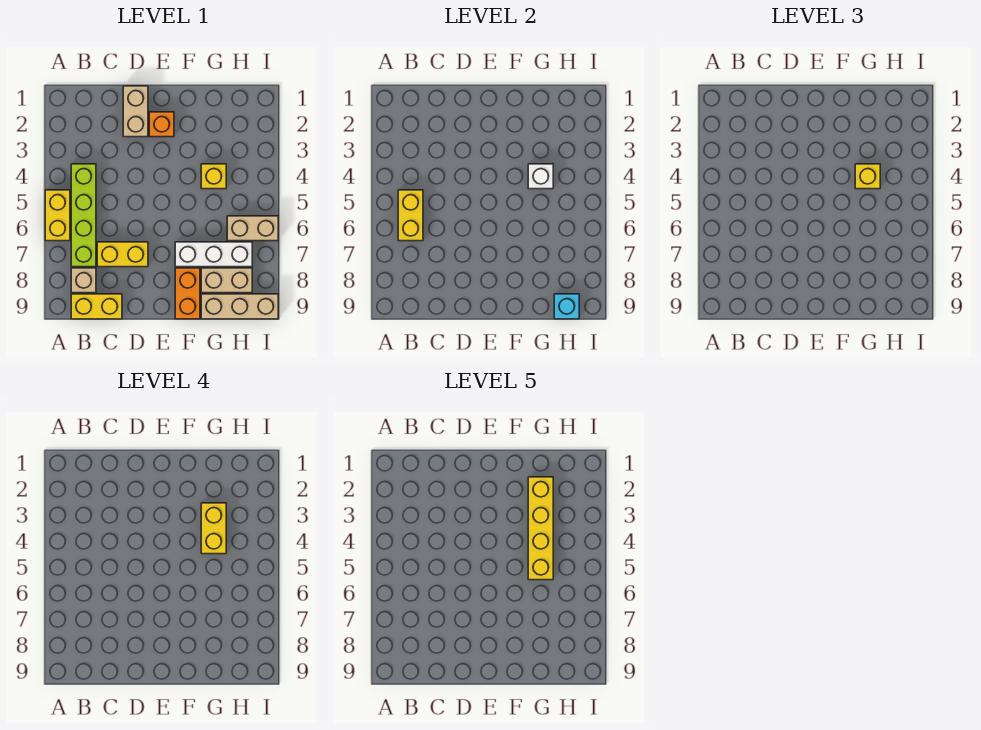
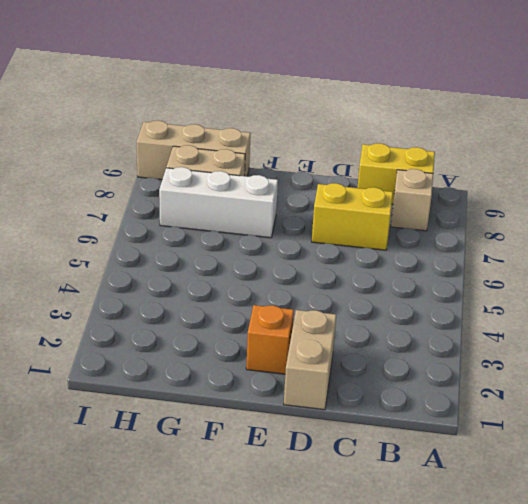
none -> yellow brick A5:A6 level 1
none -> lime brick B4:B7 level 1
none -> orange brick F8:F9 level 1

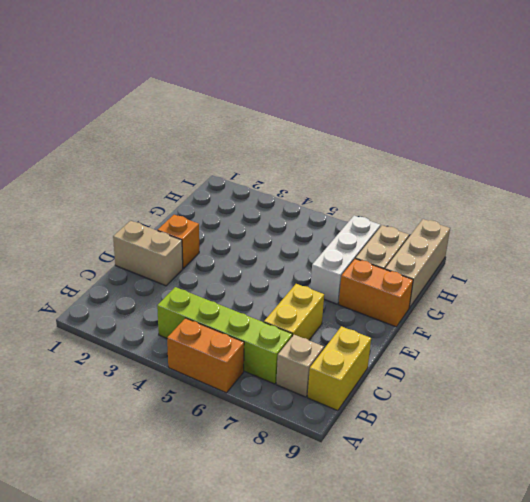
orange brick A5:A6 level 1 -> yellow brick A5:A6 level 1
none -> yellow brick G4 level 1
none -> tan brick H6:I6 level 1
none -> yellow brick B5:B6 level 2

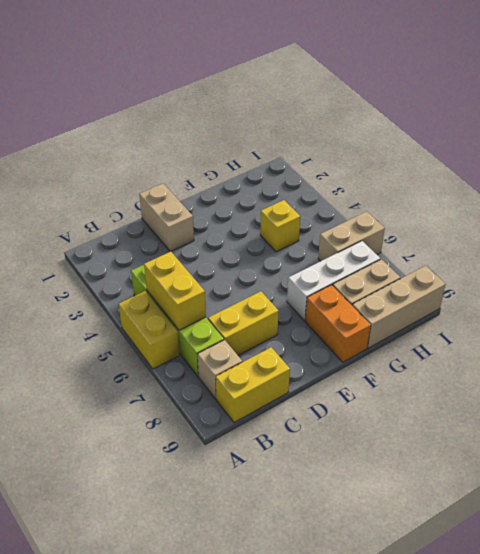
none -> orange brick E2 level 1
none -> white brick G4 level 2
none -> cyan brick H9 level 2

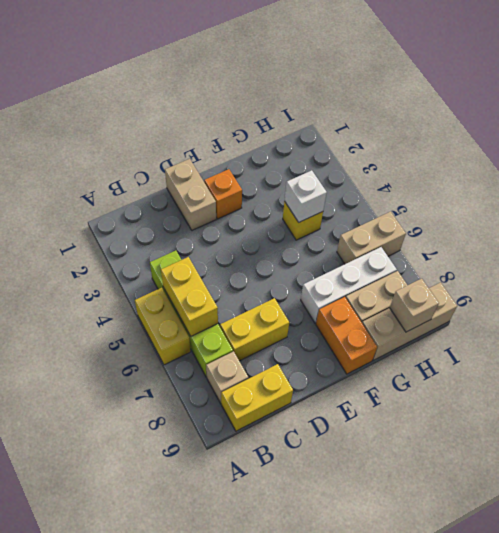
tan brick H9 level 2 -> cyan brick H9 level 2
none -> yellow brick G4 level 3
none -> yellow brick G3:G4 level 4
none -> yellow brick G2:G5 level 5

